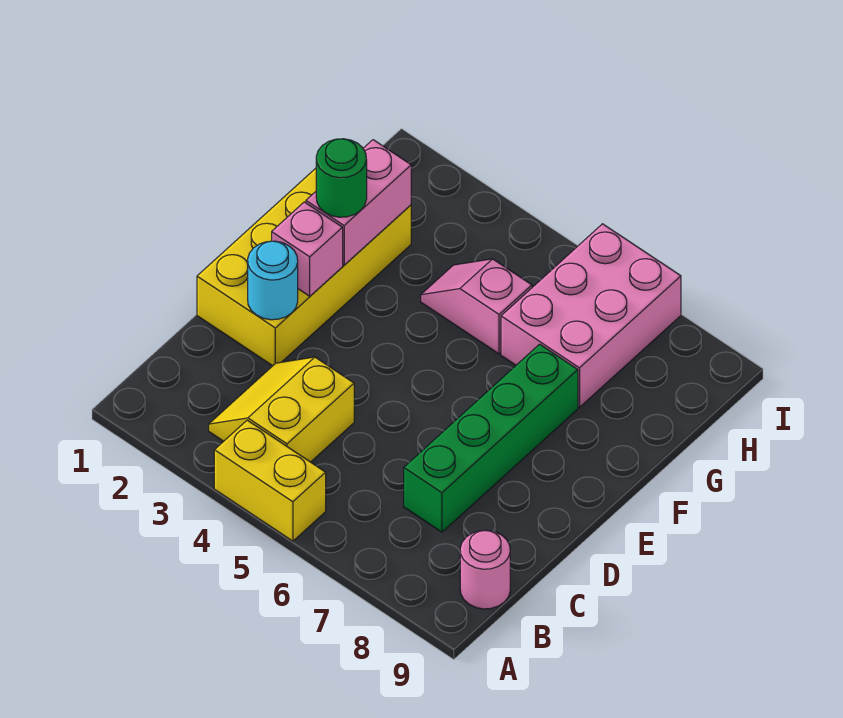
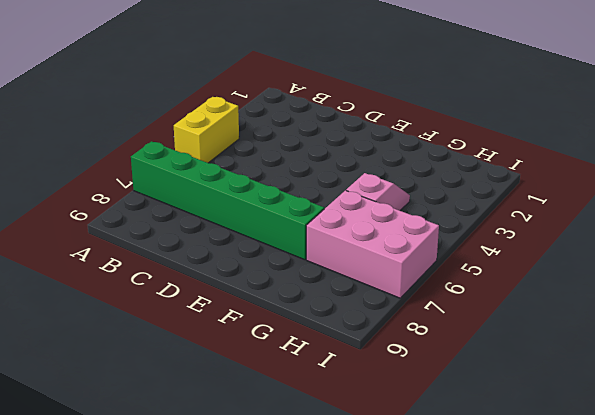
green brick A7:F7 level 1 -> green brick C7:F7 level 1
none -> yellow slope B3:C4 level 1 top 4
none -> pink round brick B9 level 1

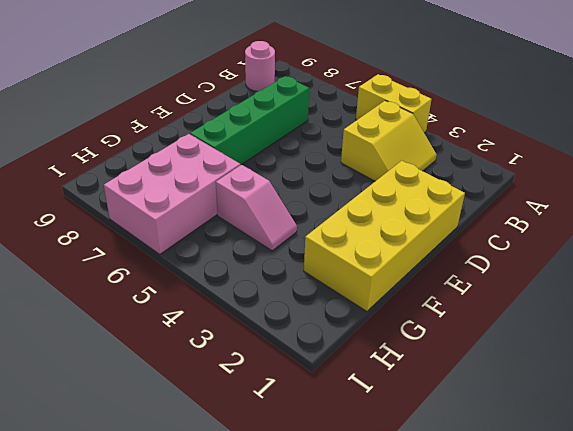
none -> cyan round brick D2 level 2
none -> pink brick E2 level 2

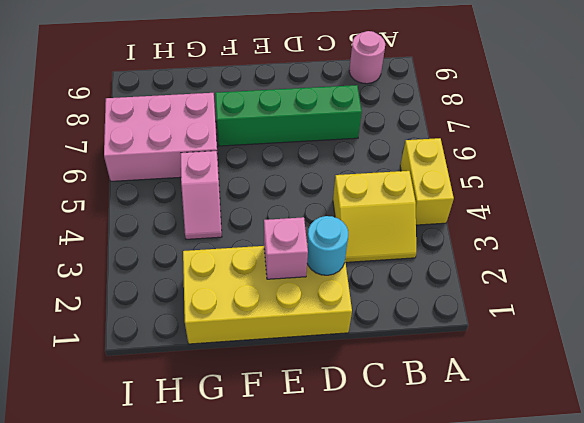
none -> pink brick F2:G2 level 2
none -> green round brick F2 level 3

